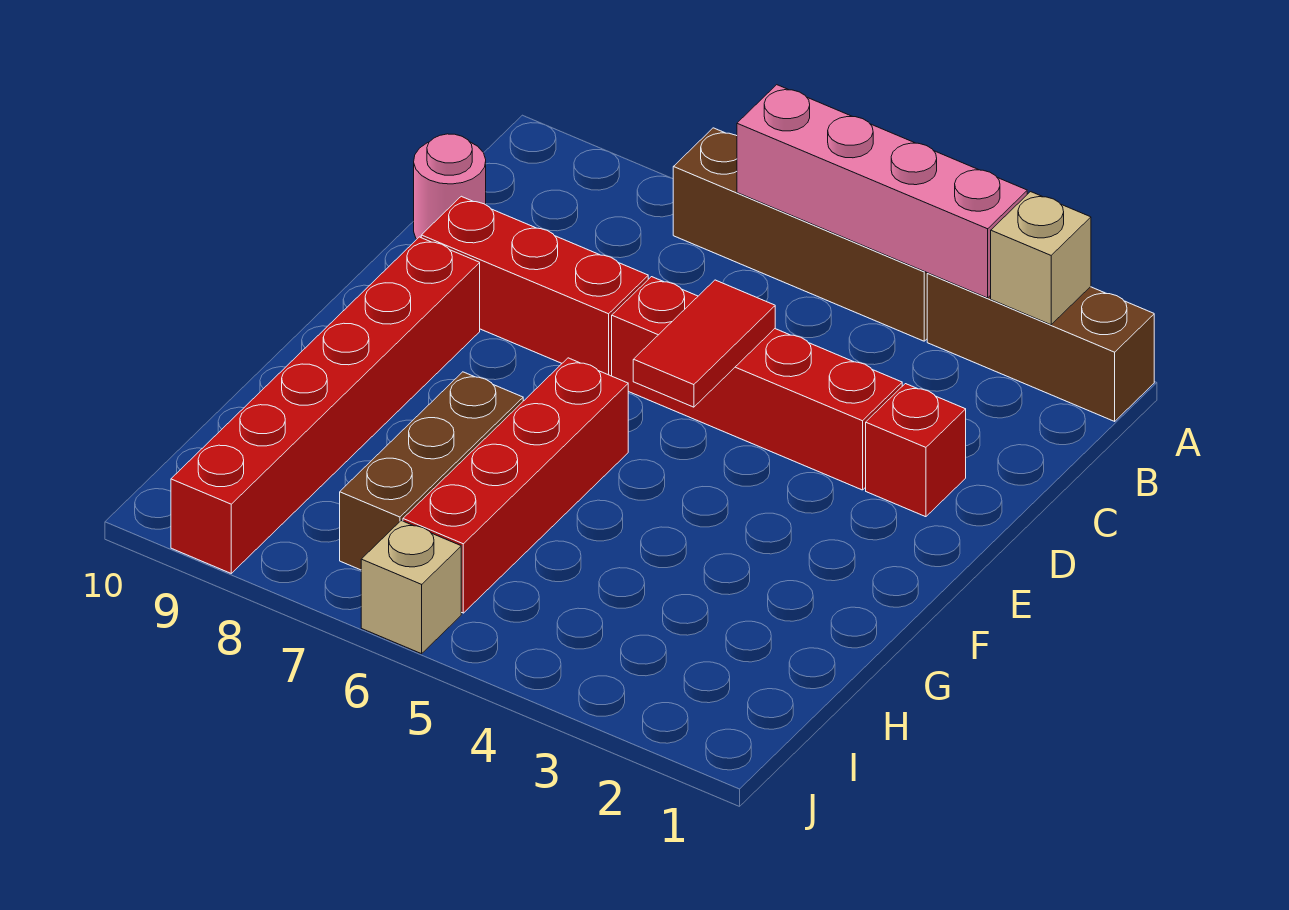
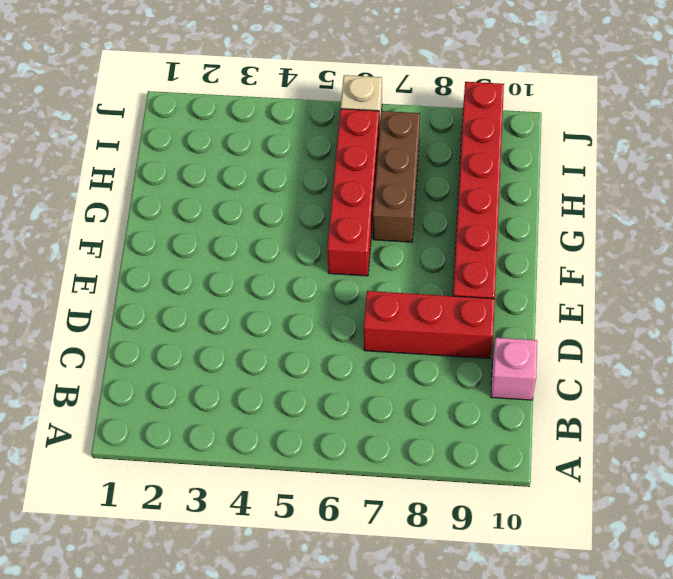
pink brick C10 level 1 -> pink round brick C10 level 1
none -> brown brick A1:A3 level 1
none -> brown brick A4:A7 level 1
none -> red brick D2 level 1

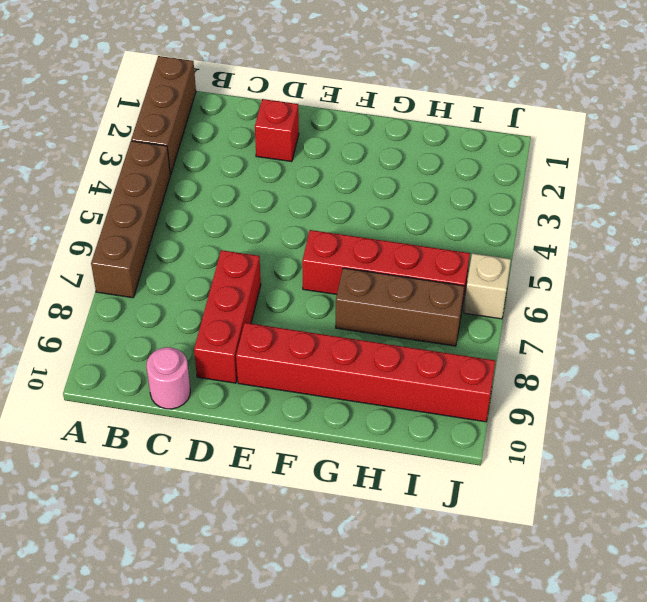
none -> red brick D3:D6 level 1
none -> tan brick A2 level 2
none -> pink brick A3:A6 level 2

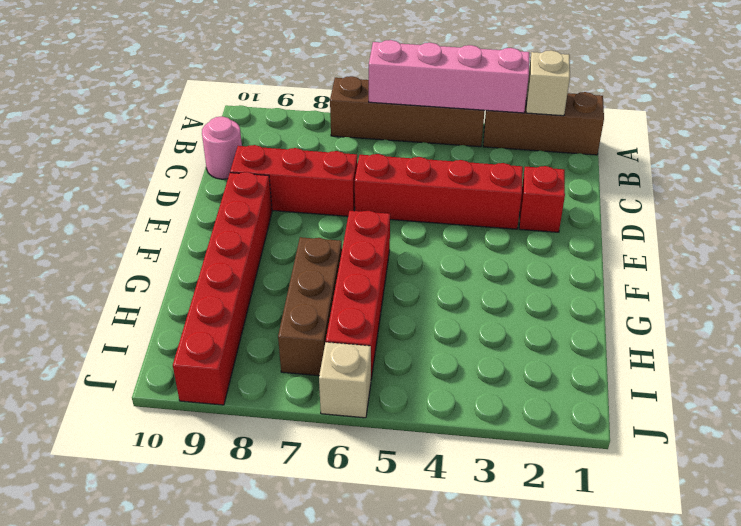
none -> red tile D5:E5 level 2

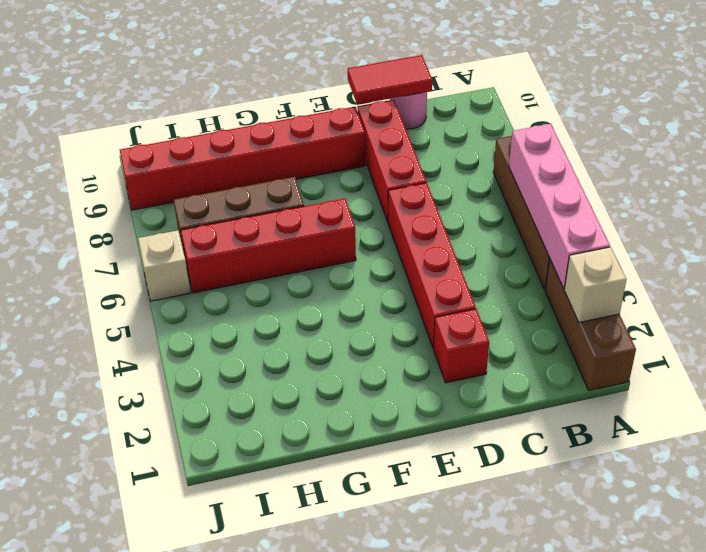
red tile C10:D10 level 2 -> red tile D5:E5 level 2

